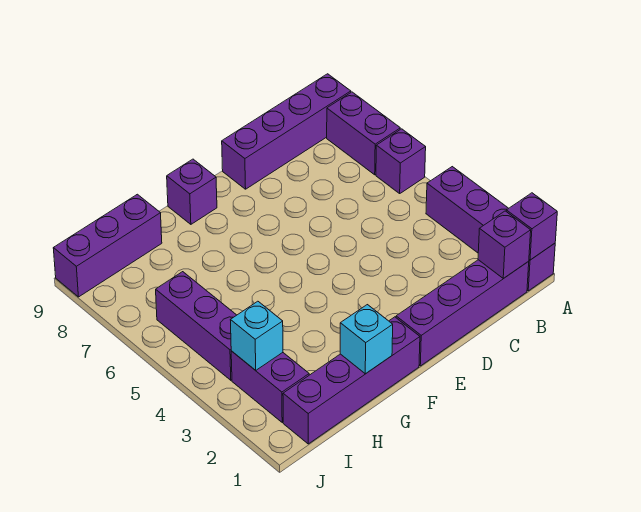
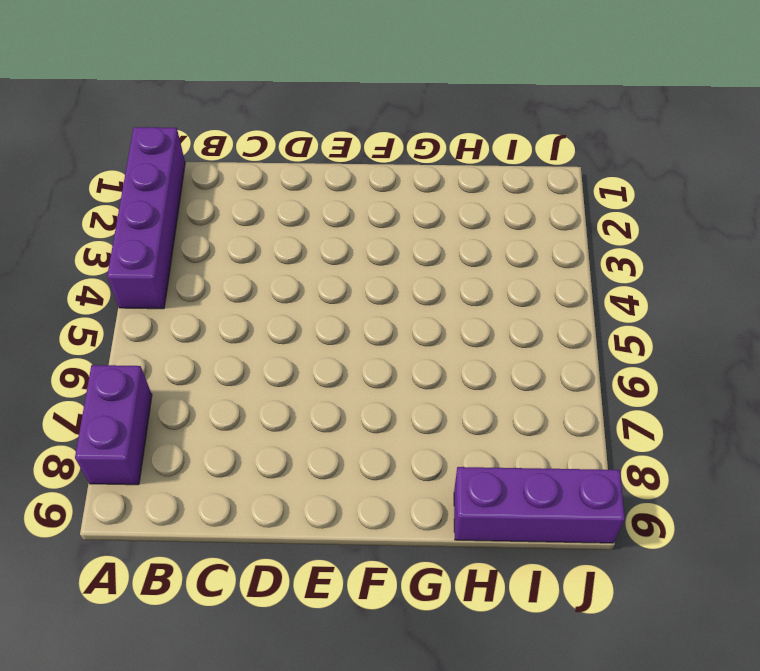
none -> purple brick A6 level 1
none -> purple brick A9:D9 level 1
none -> purple brick B1:E1 level 1

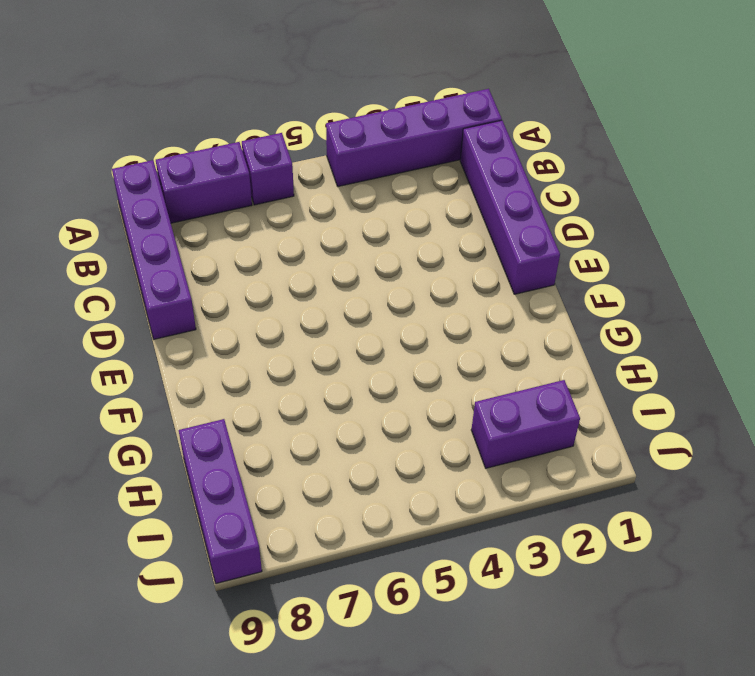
none -> purple brick F1:I1 level 1
none -> purple brick F9 level 1
none -> purple brick I4:I6 level 1

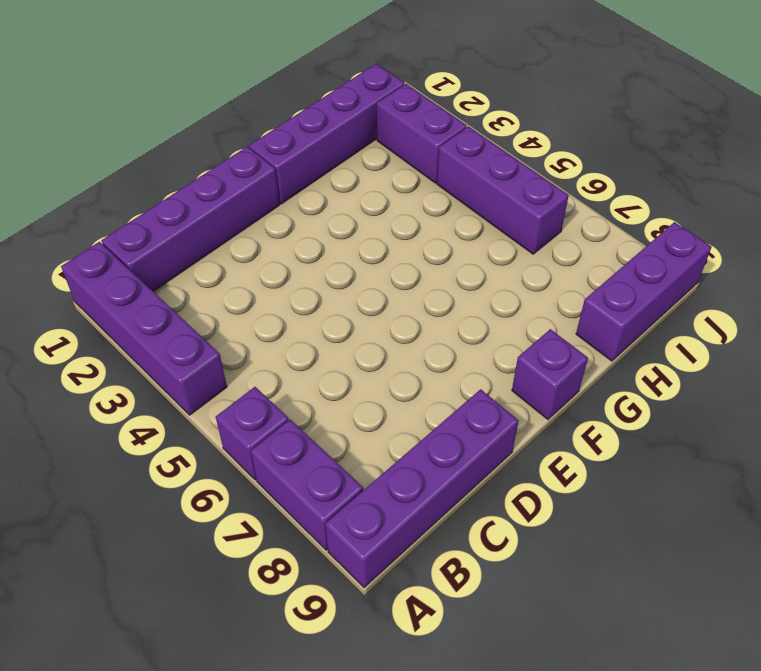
none -> purple brick A1 level 2
none -> purple brick B1 level 2
none -> cyan brick G1 level 2

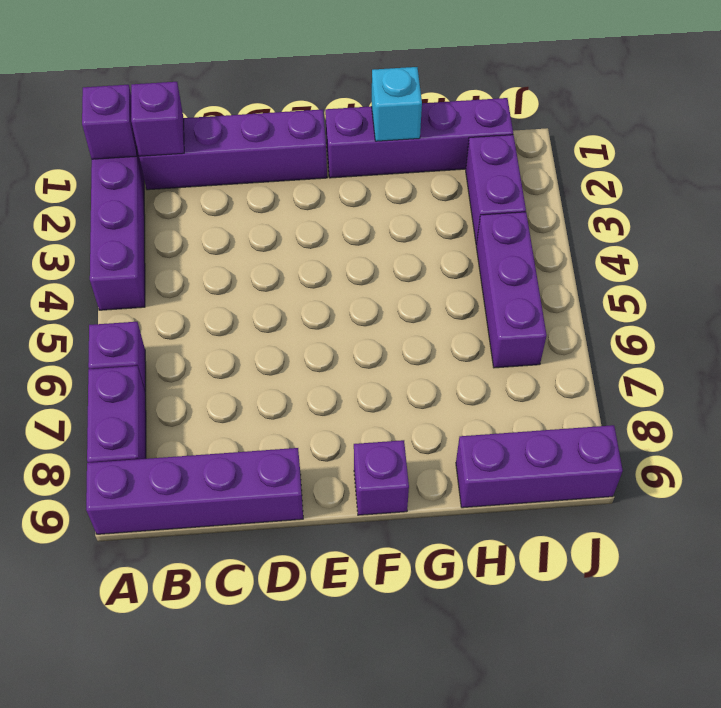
none -> cyan brick I3 level 2

